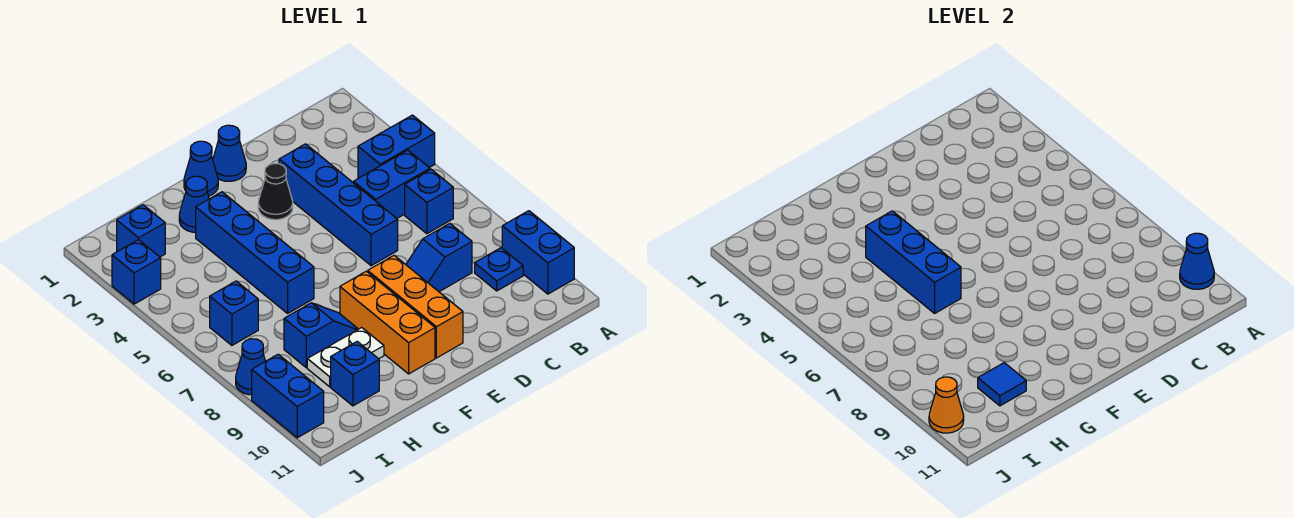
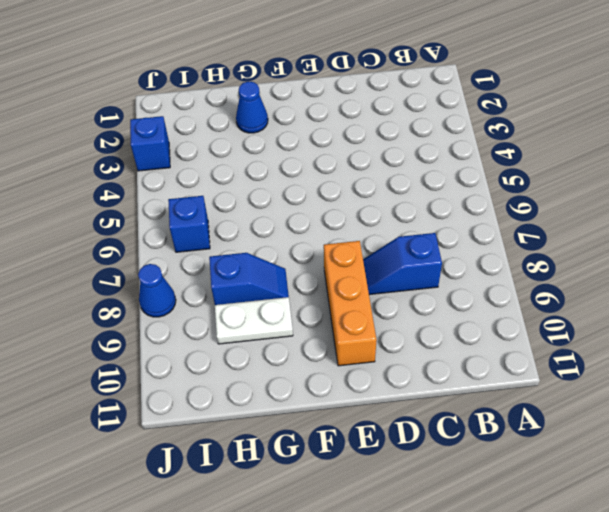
none -> blue brick A4:B4 level 1
none -> blue brick A9:A10 level 1
none -> blue brick B5:C5 level 1

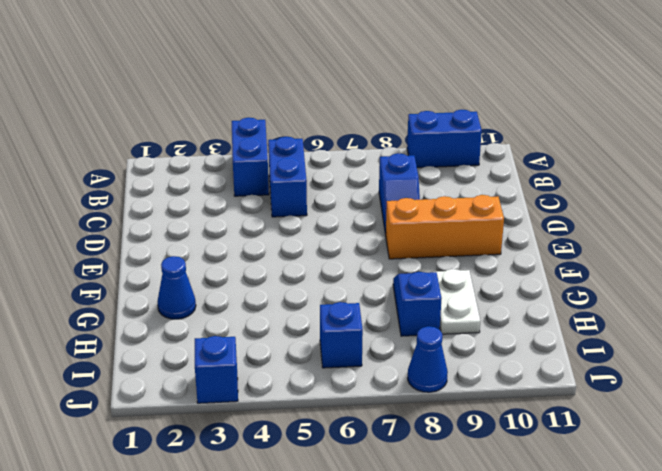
none -> blue brick B6 level 1
none -> blue plate B9 level 1
none -> blue brick D3:D6 level 1

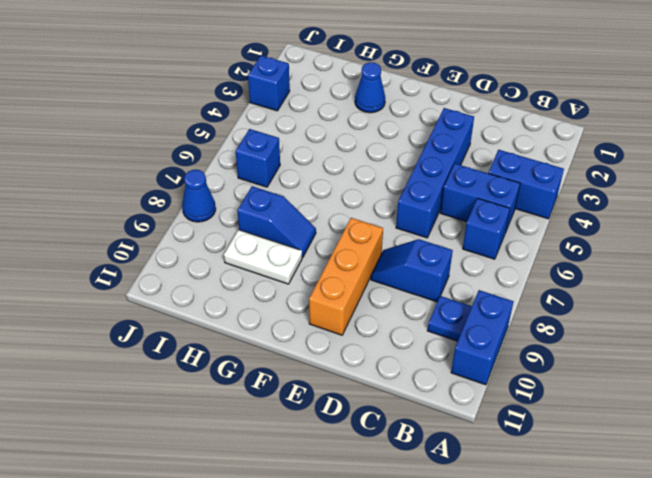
none -> blue cone E1 level 1
none -> black cone E3 level 1
none -> blue cone F1 level 1

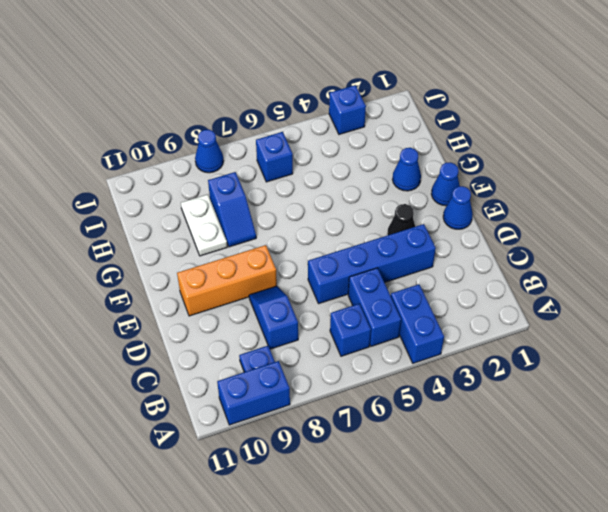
none -> orange brick F8:F10 level 1
none -> blue brick G3:G6 level 1
none -> blue brick H10 level 1

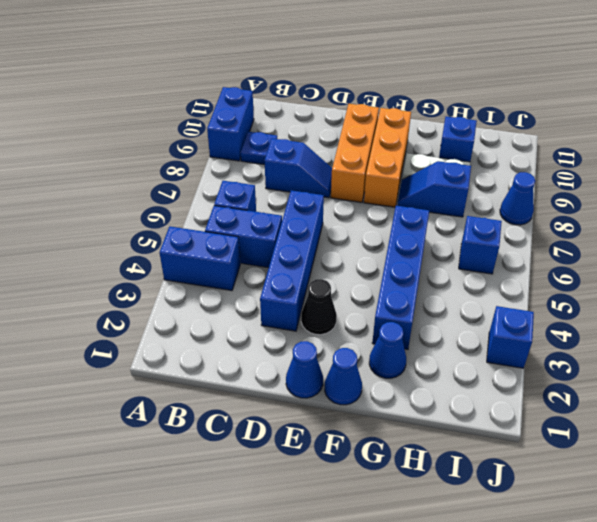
none -> blue brick I2 level 1
none -> blue brick J9:J10 level 1
none -> blue cone A10 level 2

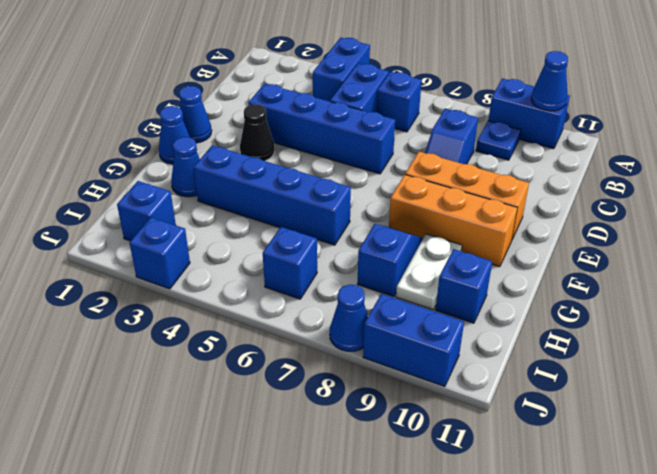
none -> blue brick G4:G6 level 2
none -> blue tile H10 level 2
none -> orange cone J10 level 2

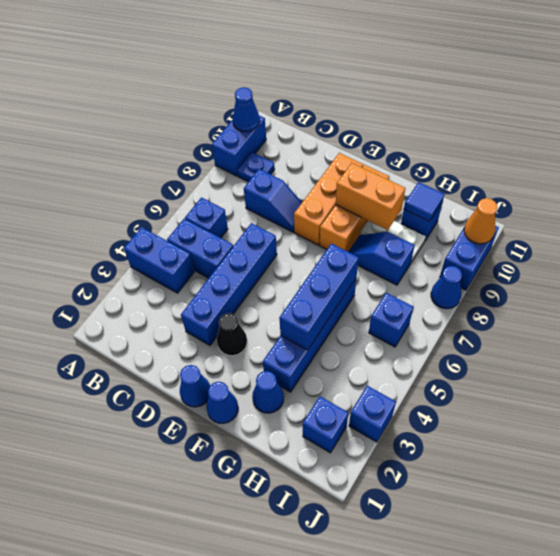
orange brick F9:G9 level 2 -> none

